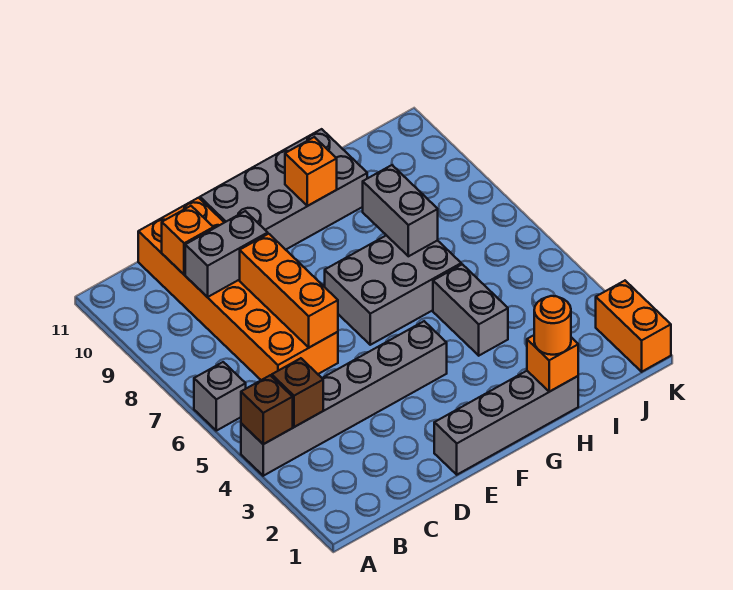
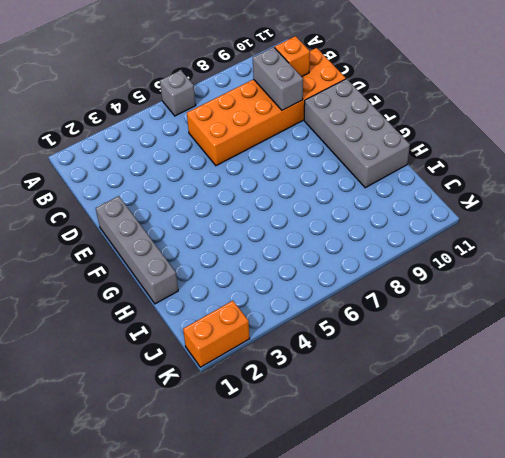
none -> grey brick A4:F4 level 1
none -> grey brick F6:H7 level 1
none -> grey brick H4:H5 level 1

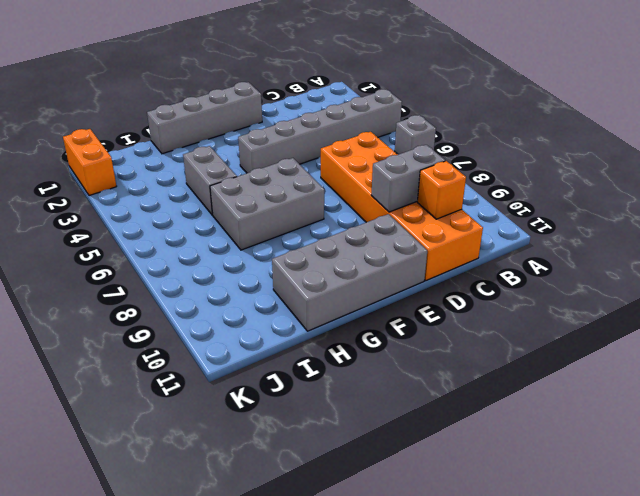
none -> brown brick A4 level 2
none -> brown brick B4 level 2
none -> orange brick D6:D8 level 2

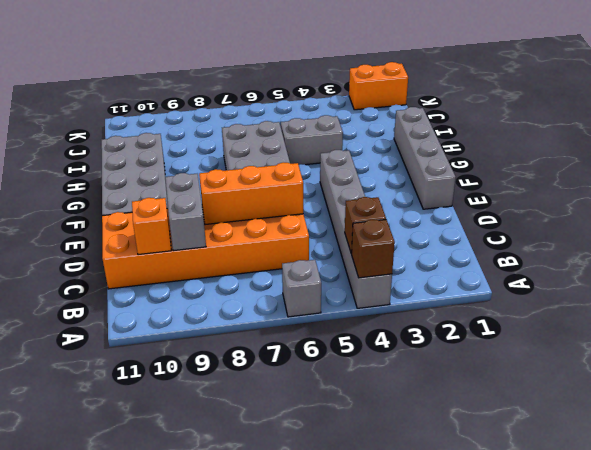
none -> orange brick G10 level 2
none -> orange brick H1 level 2
none -> grey brick H7:H8 level 2

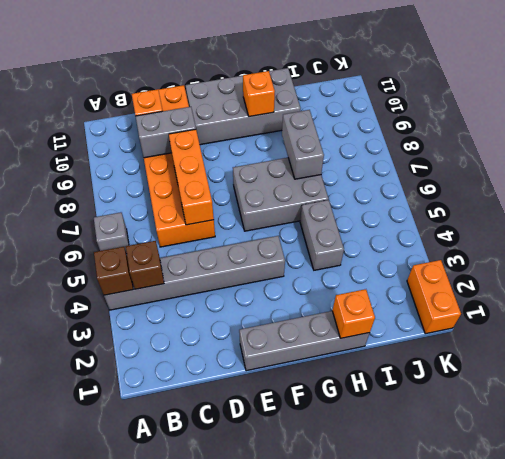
none -> orange round brick H1 level 3

